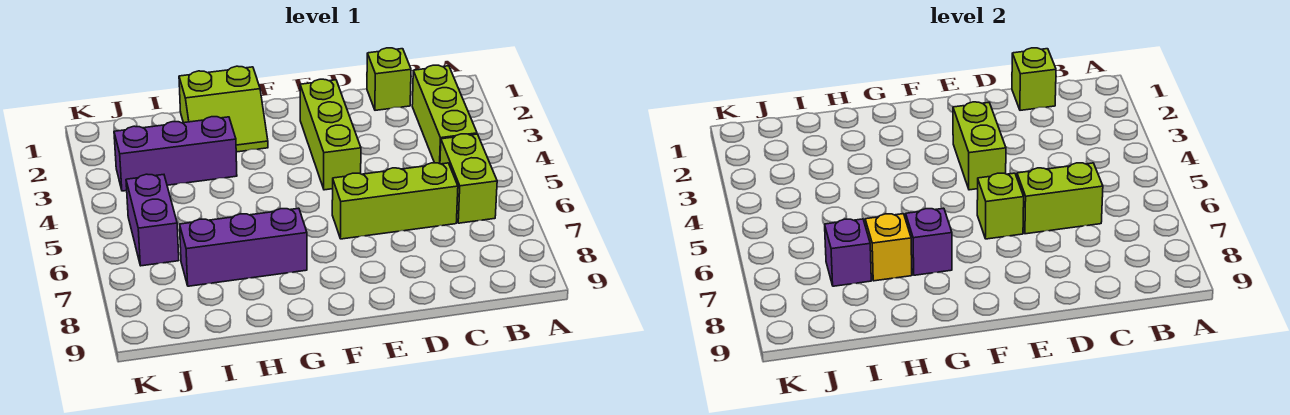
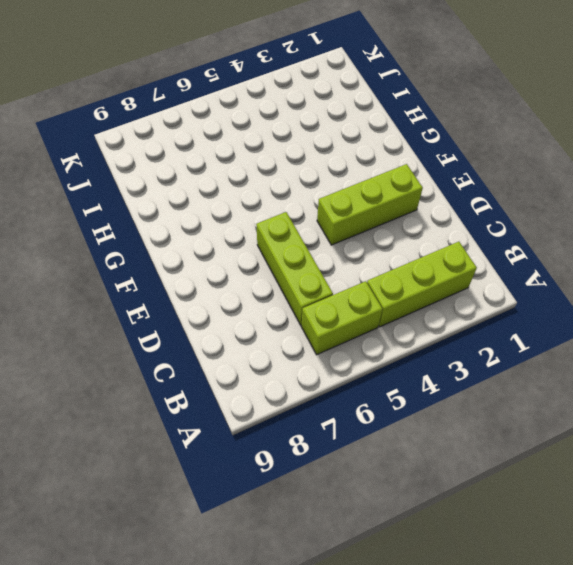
none -> lime brick C1 level 1
none -> lime slope G1:H2 level 1 top 1
none -> purple brick G7:I7 level 1

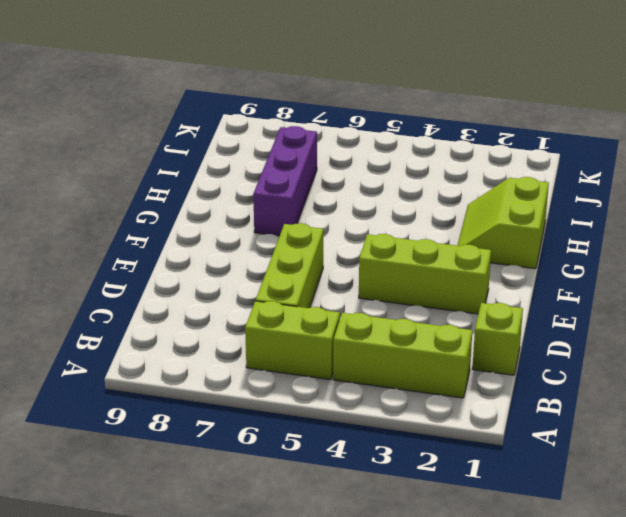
none -> purple brick H3:J3 level 1
none -> purple brick J5:J6 level 1
none -> lime brick C1 level 2

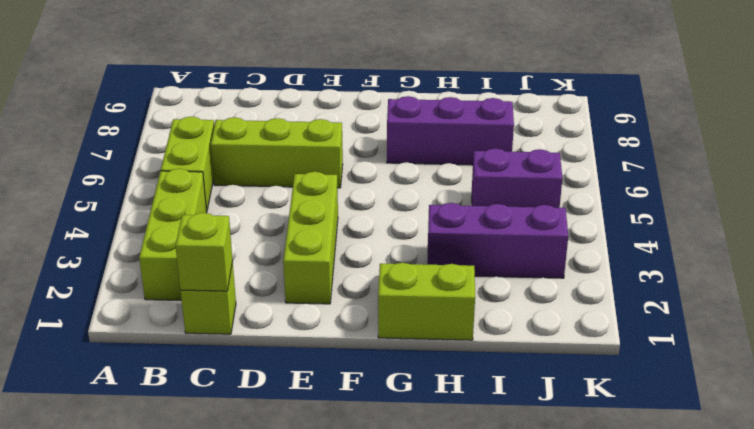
purple brick I5:J5 level 1 -> purple brick J5:J6 level 1
none -> lime brick C6:D6 level 2
none -> lime brick E3:E4 level 2
none -> lime brick E6 level 2

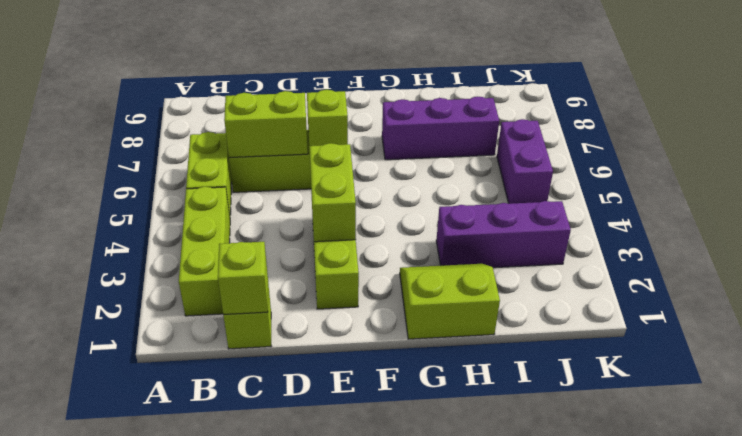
none -> purple brick G7 level 2
none -> yellow brick H7 level 2
none -> purple brick I7 level 2

